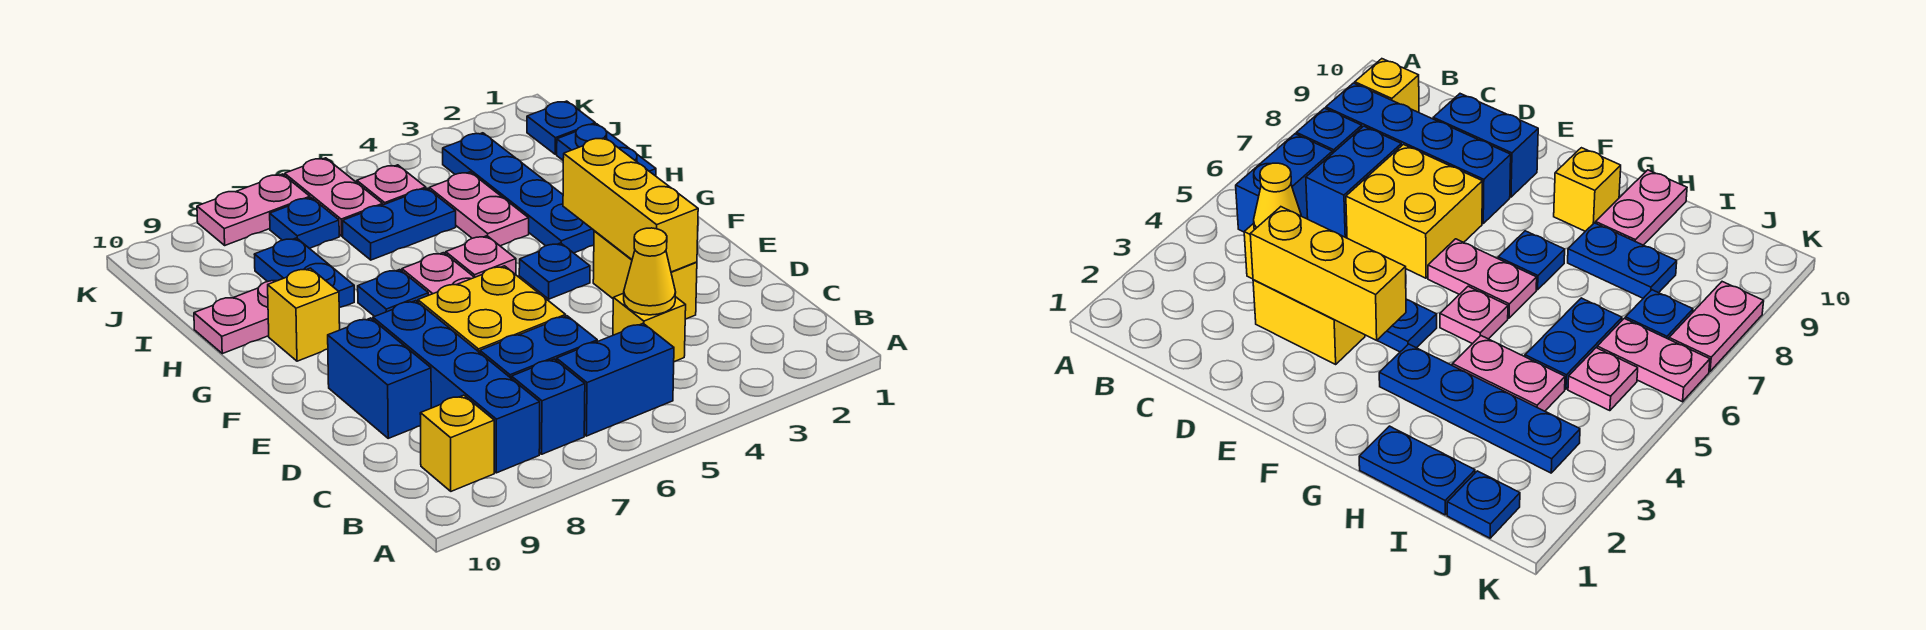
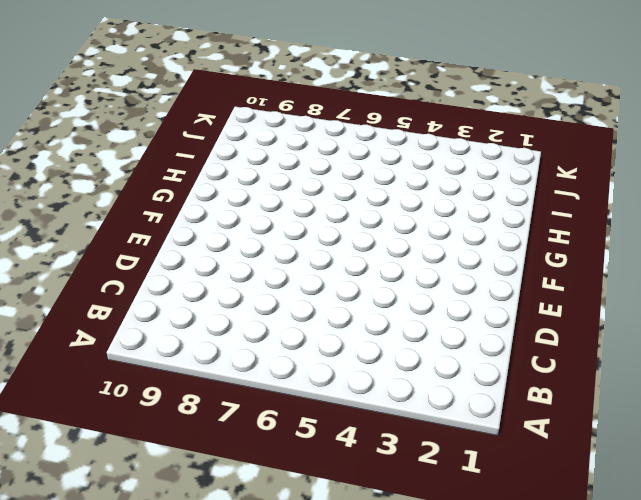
none -> blue brick B5:B6 level 1
none -> blue brick B7 level 1
none -> blue brick B8:E8 level 1

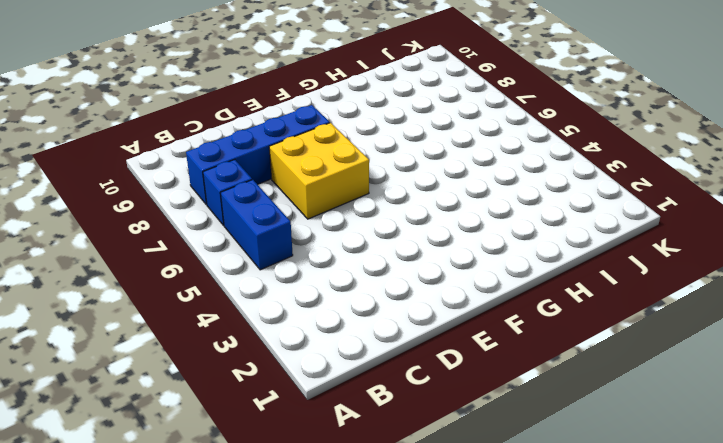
none -> yellow brick B9 level 1
none -> yellow brick C4 level 1
none -> blue brick C6:C7 level 1

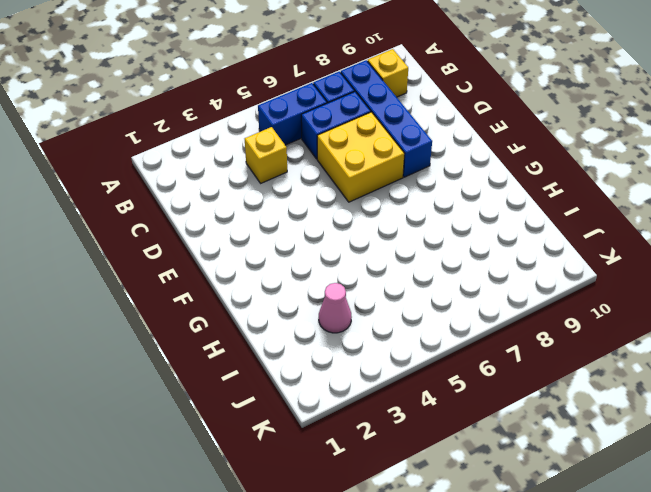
pink cone I3 level 1 -> blue plate G3:J3 level 1
none -> yellow brick D3:E3 level 1
none -> blue brick D9:E9 level 1
none -> blue plate F4 level 1

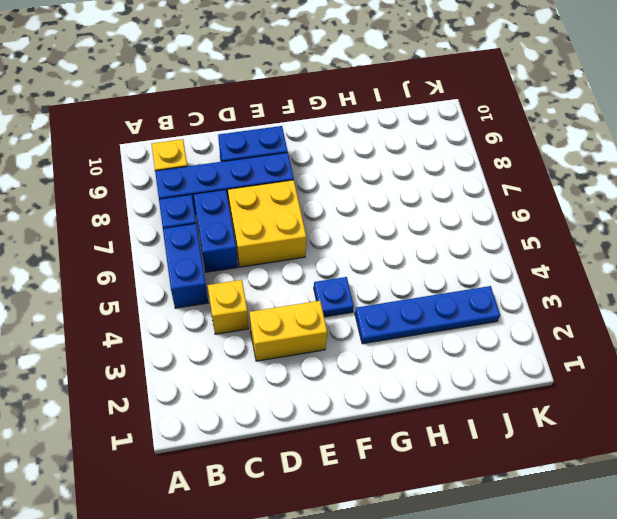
none -> pink plate F6:G6 level 1
none -> pink plate G5 level 1
none -> blue plate G7 level 1

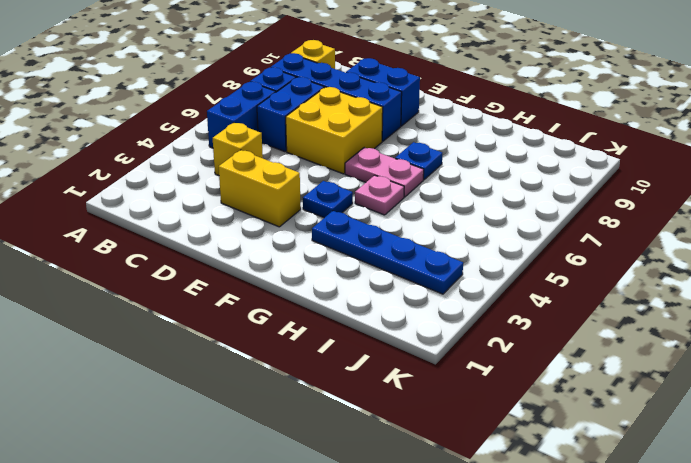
none -> yellow brick G9 level 1
none -> blue plate H1:I1 level 1
none -> pink plate H4:I4 level 1

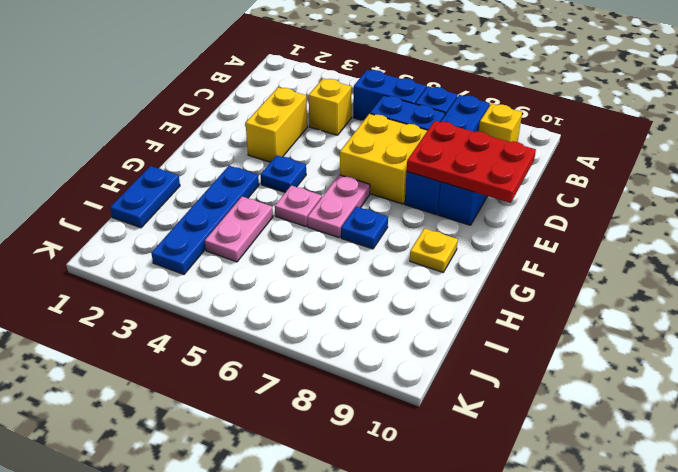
red plate D8:E10 level 2 -> none
yellow plate G9 level 1 -> yellow brick G9 level 1
none -> blue plate H8:I8 level 1
none -> pink plate H9:H10 level 1
none -> blue plate I5:I6 level 1

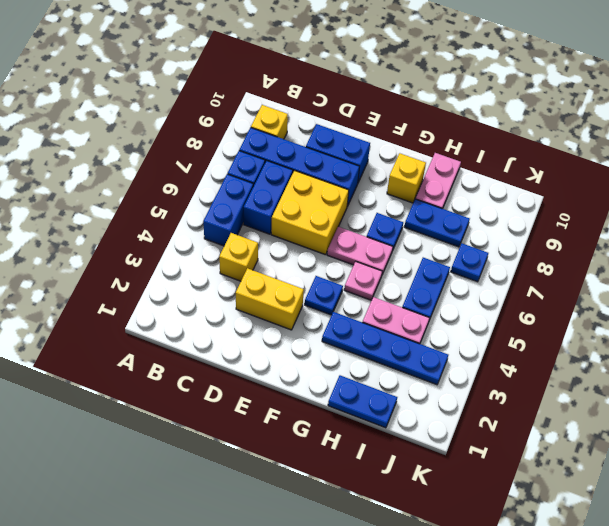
none -> blue plate J1 level 1
none -> pink plate J5 level 1
none -> pink plate J6:K6 level 1

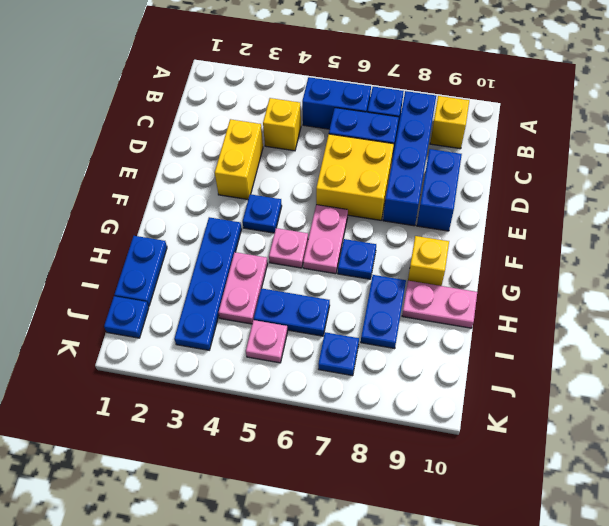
none -> pink plate J6:K6 level 1
none -> pink plate K7:K8 level 1
none -> yellow cone C4 level 2

